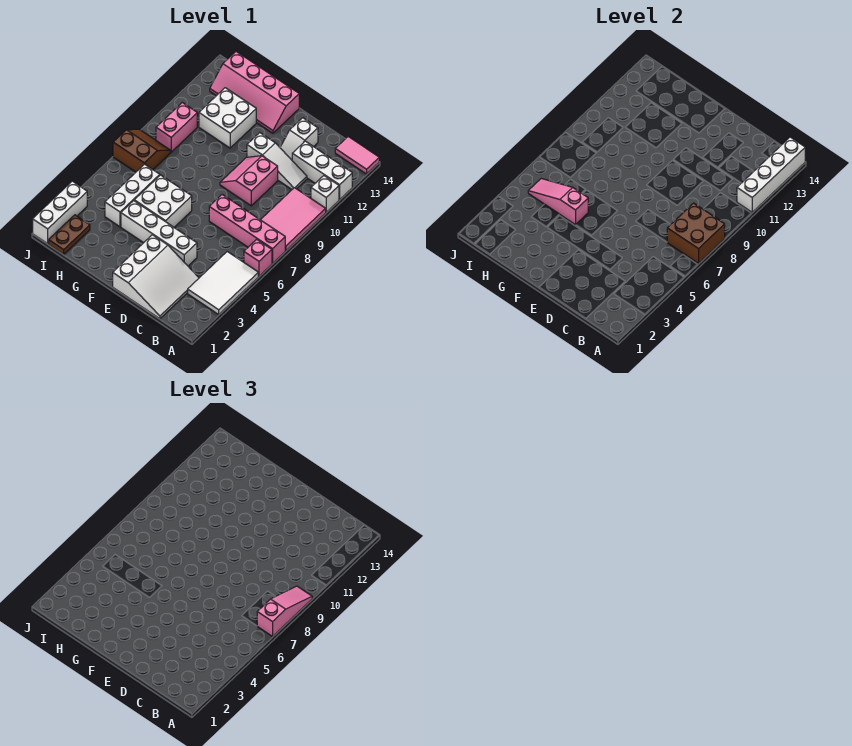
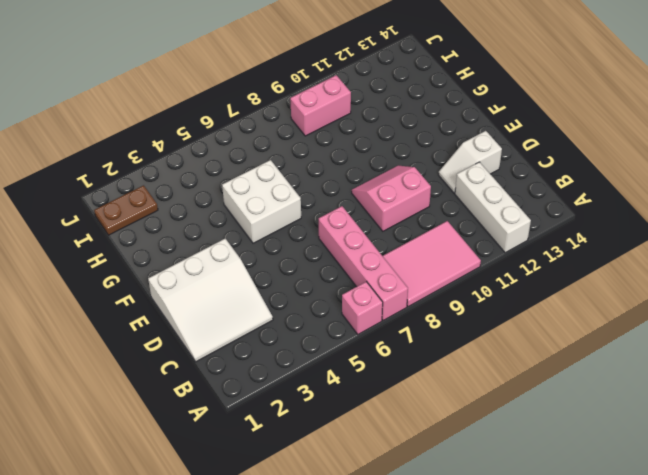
none -> white tile A3:B5 level 1
none -> white brick A11 level 1
none -> pink tile A14:B14 level 1

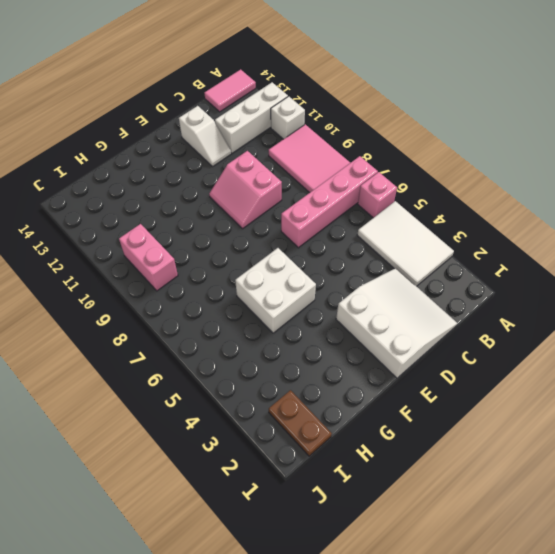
none -> white slope C11:E11 level 1 top E
none -> white brick D4:G4 level 1
none -> pink slope F13:I14 level 1 top 14

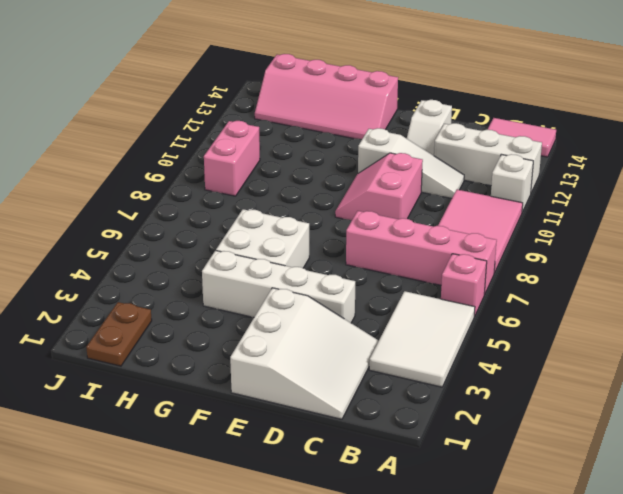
none -> white brick G11:H12 level 1
none -> white brick H4:H6 level 1
none -> brown slope I7:J8 level 1 top 7

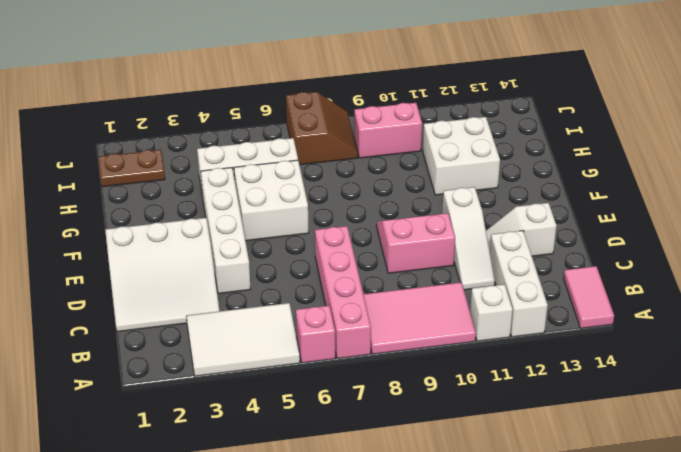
none -> pink slope F13:I14 level 1 top 14
none -> white brick J1:J3 level 1
none -> brown brick A7:B8 level 2

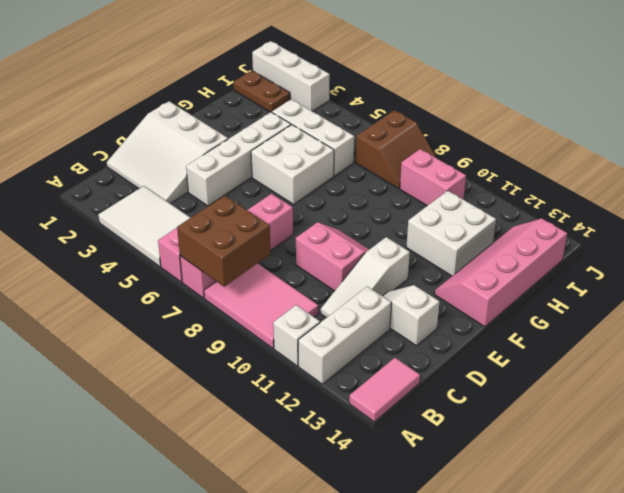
none -> white brick A11:A14 level 2
none -> pink slope G5:I5 level 2 top G
none -> pink slope A7:A9 level 3 top 7

